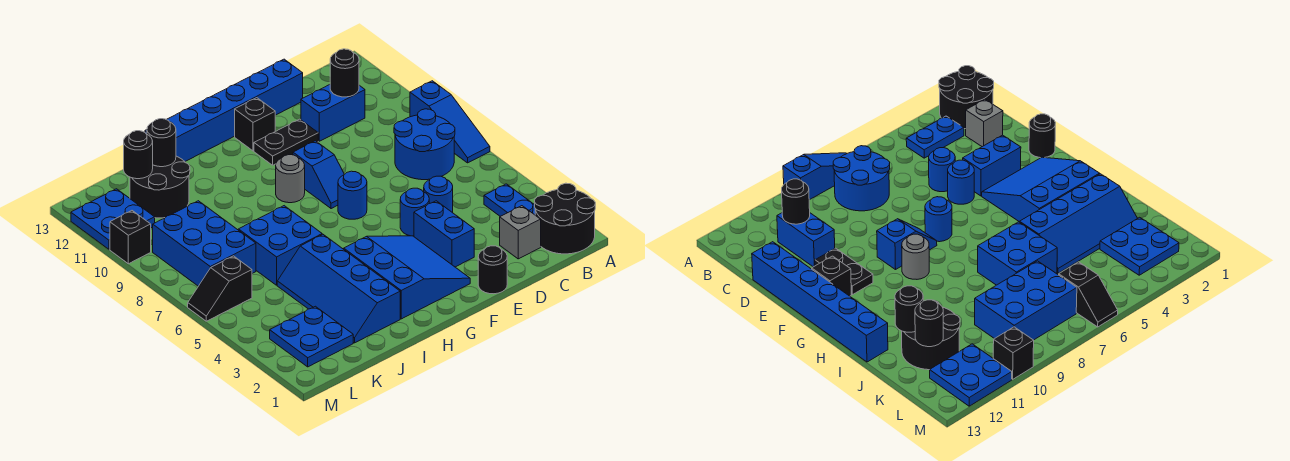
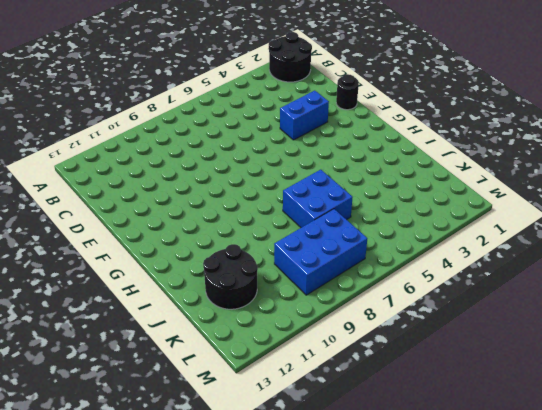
none -> blue slope A7:A9 level 1 top 9
none -> blue plate B3:B4 level 1
none -> blue round brick B7:C8 level 1

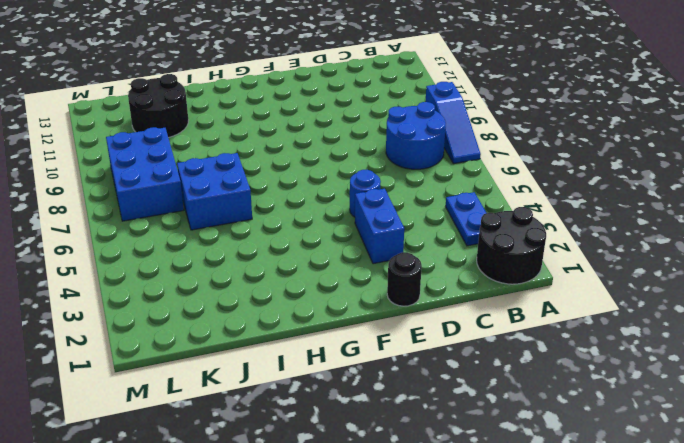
none -> grey brick C2 level 1
none -> blue brick C11:D11 level 1
none -> blue round brick D5 level 1

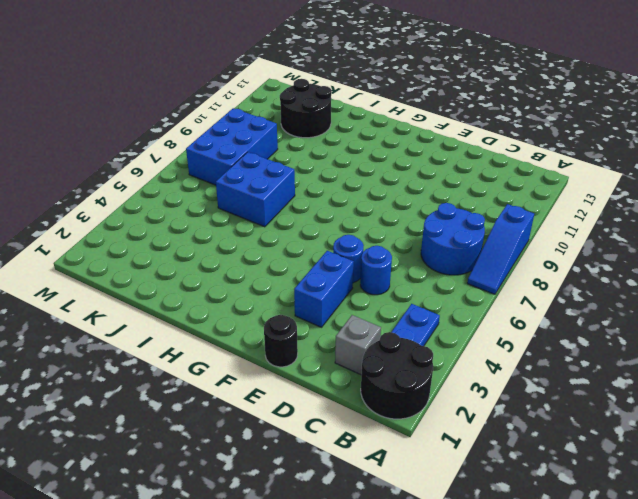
none -> blue brick C11:D11 level 1
none -> blue brick D13:I13 level 1
none -> black plate E11:F11 level 1

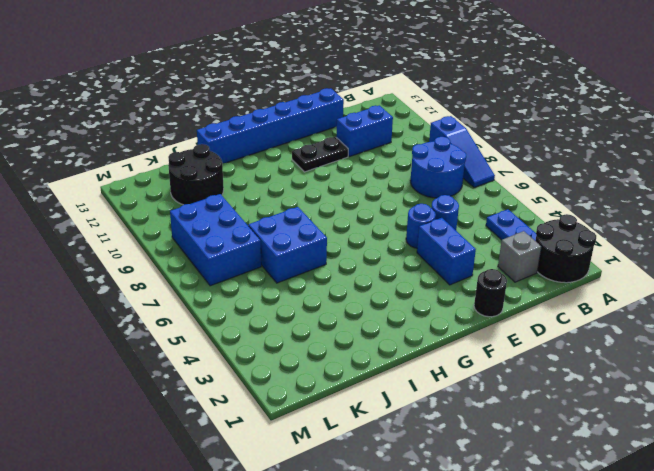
none -> blue slope F2:H4 level 1 top H
none -> blue round brick F7 level 1
none -> blue slope F8:F9 level 1 top 9

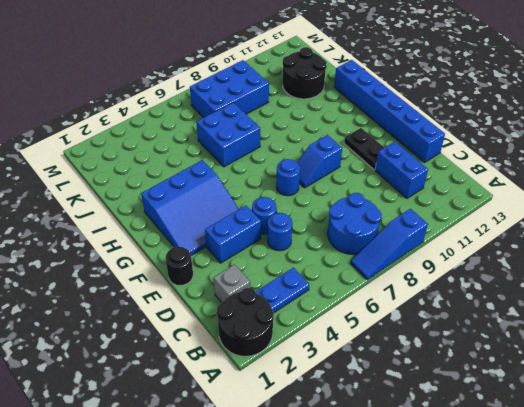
none -> black brick F12 level 1
none -> grey round brick G9 level 1
none -> blue slope I2:J5 level 1 top I

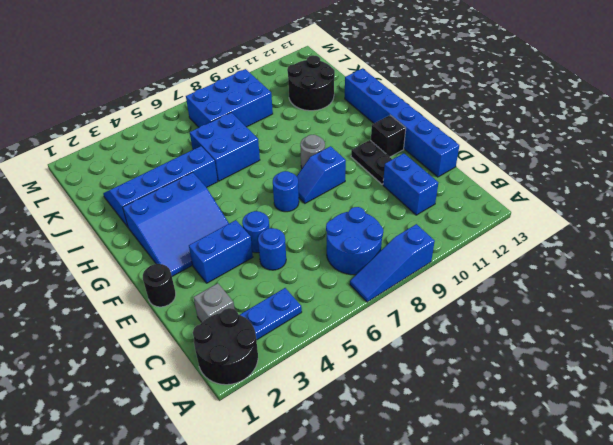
none -> blue plate K2:L3 level 1
none -> black slope L6:M6 level 1 top L
none -> blue plate L11:M12 level 1

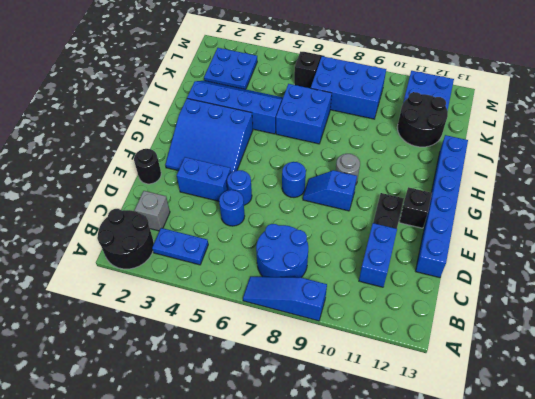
none -> black brick M10 level 1
none -> black round brick C11 level 2
none -> black round brick J12 level 2

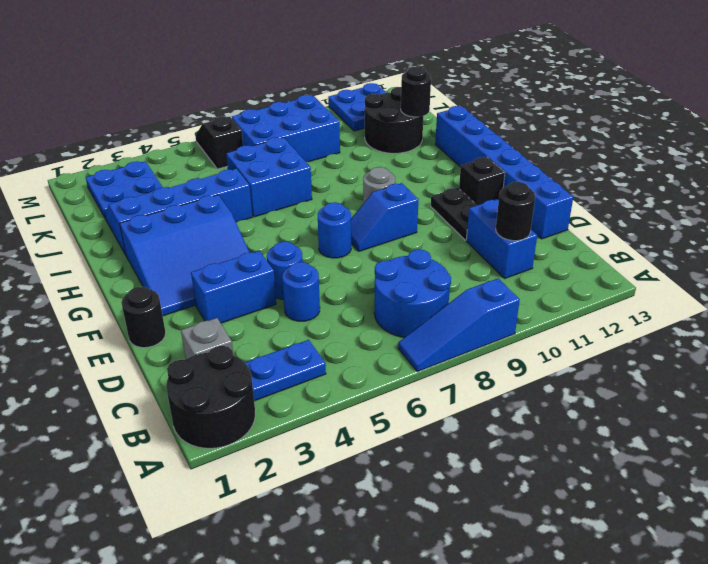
none -> black brick M10 level 1
none -> black round brick K12 level 2

